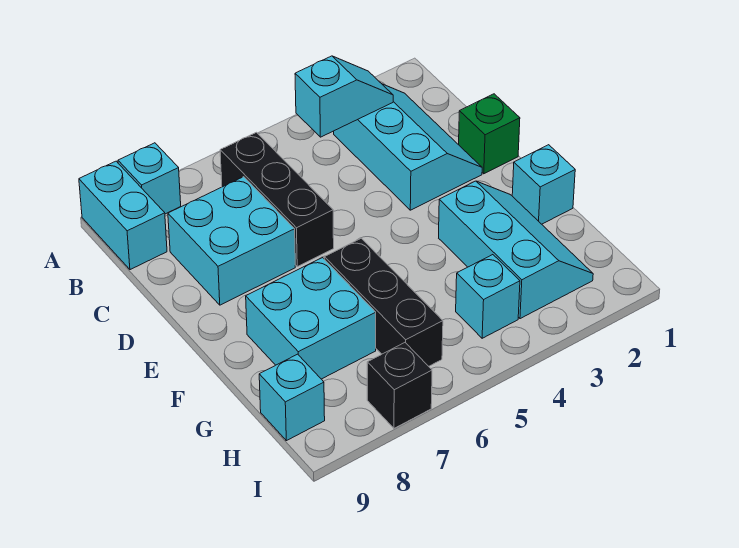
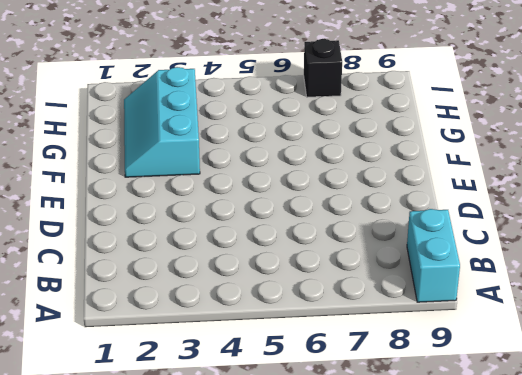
none -> cyan brick A8 level 1
none -> cyan slope B2:D3 level 1 top 3
none -> black brick B6:D6 level 1

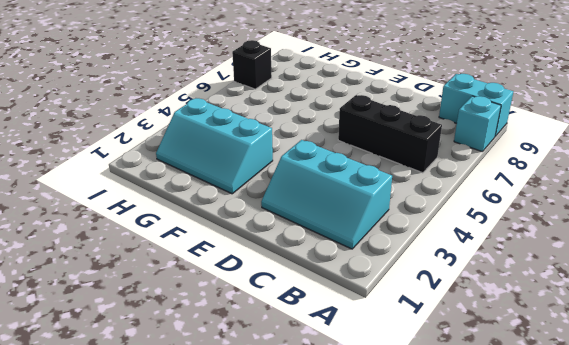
none -> cyan brick C7:D8 level 1
none -> green brick D1 level 1
none -> cyan brick F1 level 1

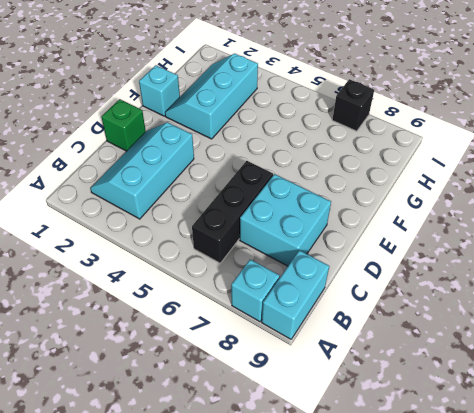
none -> black brick F6:H6 level 1
none -> cyan brick F7:G8 level 1
none -> cyan brick H4 level 1

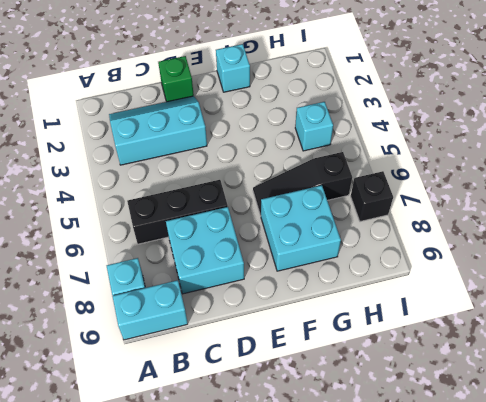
black slope F6:H6 level 1 top H -> black brick F6:H6 level 1
none -> cyan slope F2:H3 level 1 top 3
none -> cyan brick H9 level 1
none -> cyan slope B3:B4 level 2 top 4

